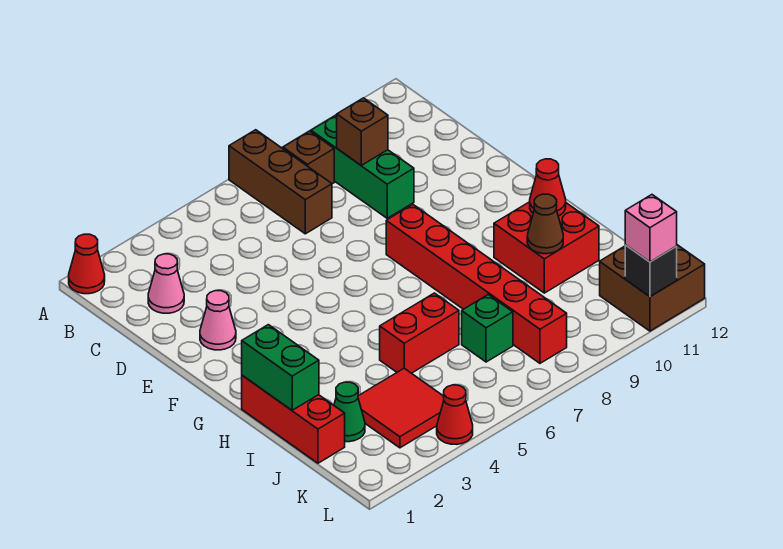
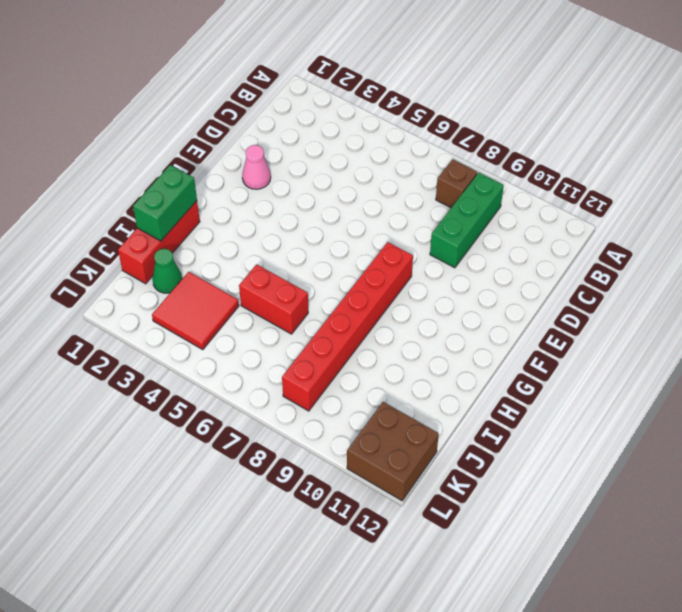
none -> red cone A1 level 1
none -> brown brick A7:C7 level 1
none -> pink cone C2 level 1

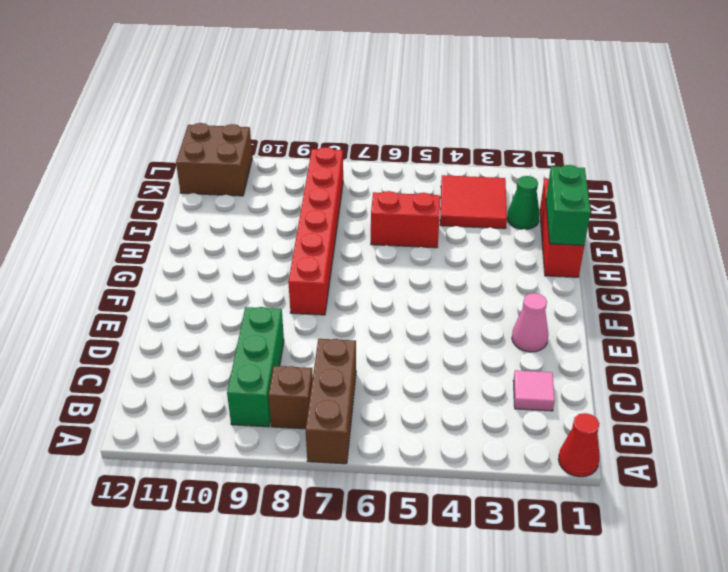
pink tile C2 level 1 -> pink cone C2 level 1
none -> red brick H10:I11 level 1
none -> green brick J7 level 1
none -> red cone L4 level 1

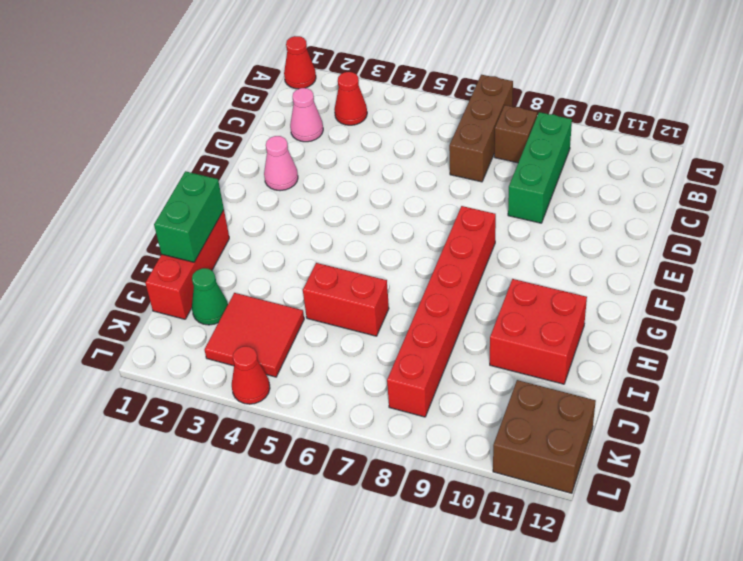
red cone B3 level 1 -> red cone H11 level 2
none -> green brick J7 level 1
none -> brown brick C9 level 2
none -> brown cone I10 level 2

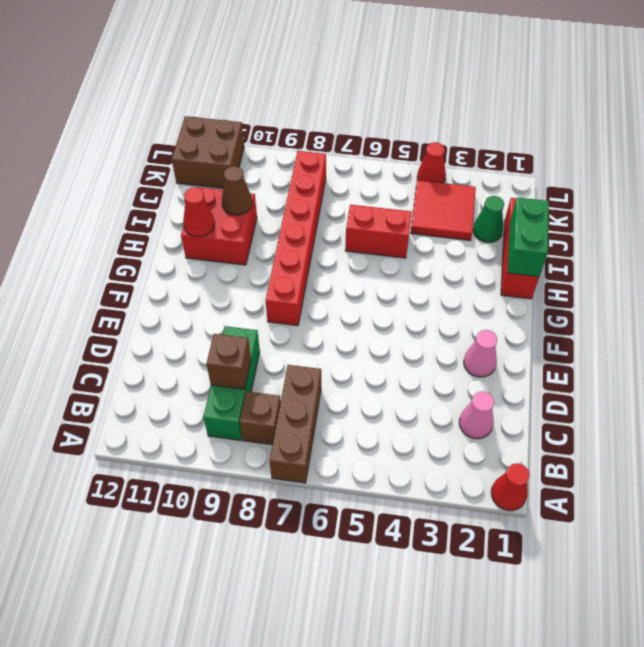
none -> green brick J7 level 1
none -> black brick L11 level 2
none -> pink brick L11 level 3

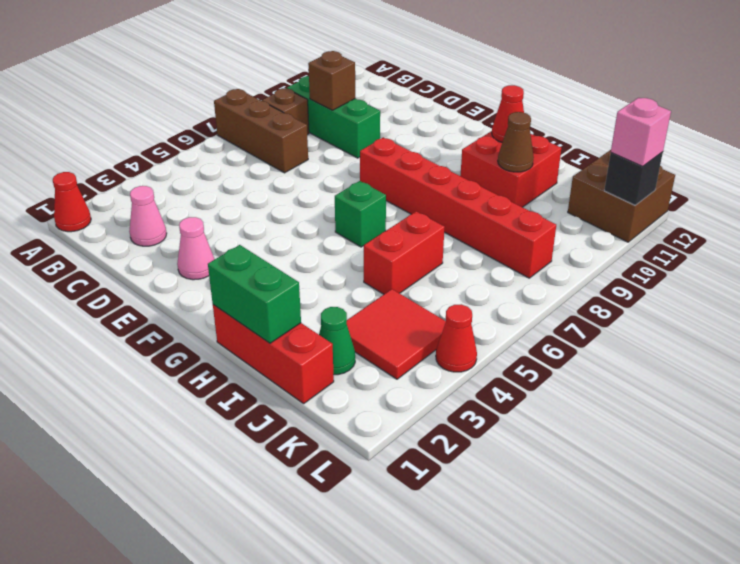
green brick G6 level 1 -> green brick J7 level 1

